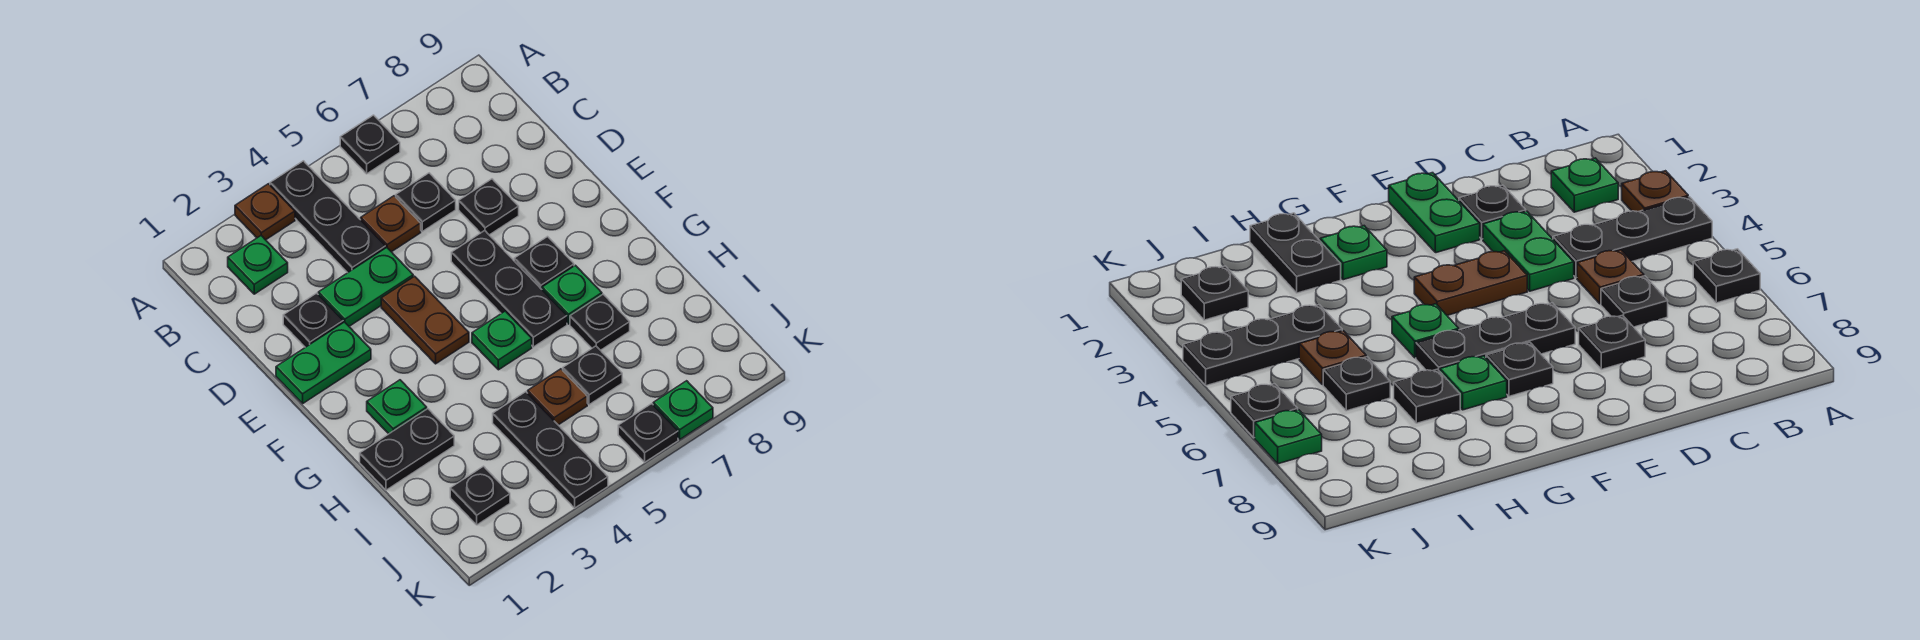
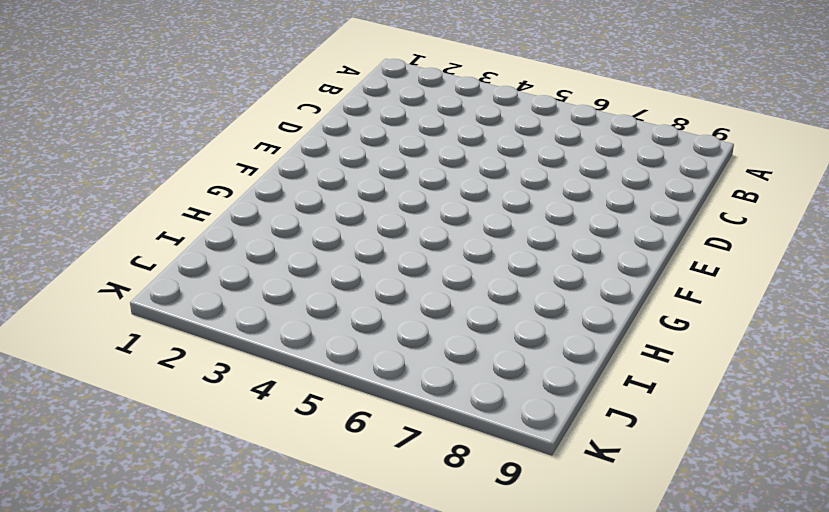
none -> brown plate A3 level 1
none -> black plate A4:C4 level 1
none -> black plate A6 level 1

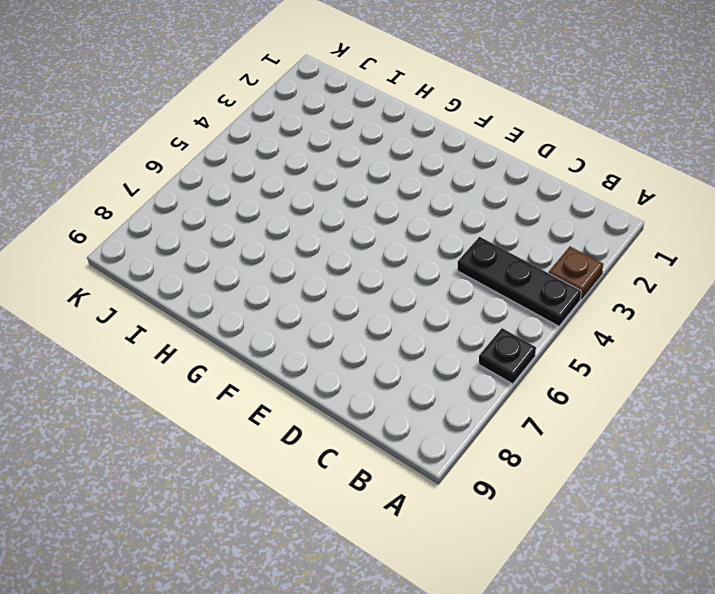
none -> green plate B2 level 1
none -> brown plate C5 level 1
none -> black plate C6 level 1

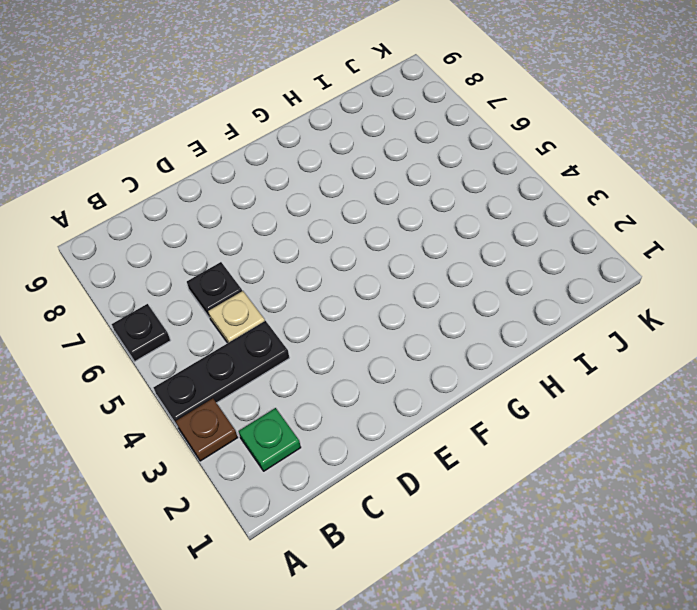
tan plate C5 level 1 -> brown plate C5 level 1
none -> black plate D2 level 1
none -> green plate D3:D4 level 1
none -> black plate D7 level 1

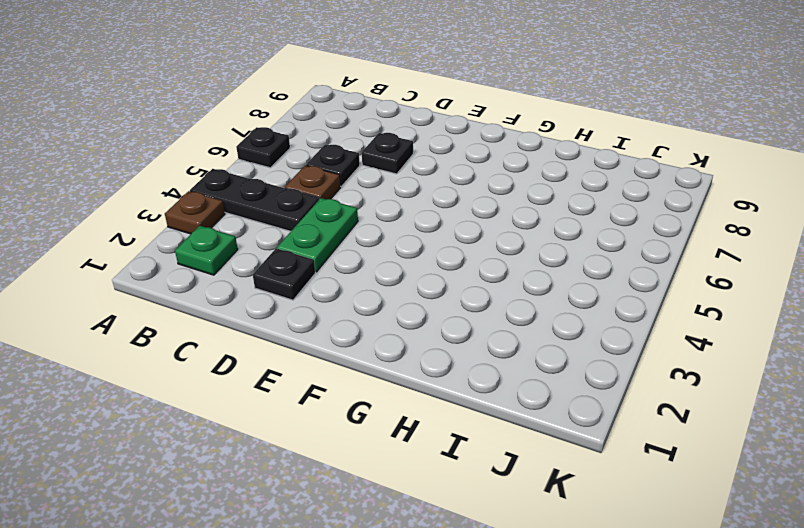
none -> green plate E1:E2 level 1
none -> brown plate E4:F4 level 1
none -> black plate E6:G6 level 1

